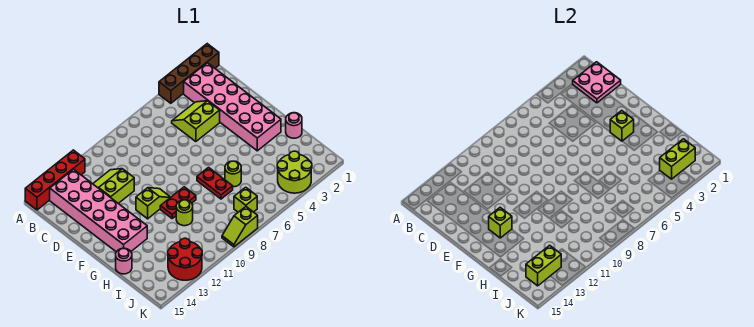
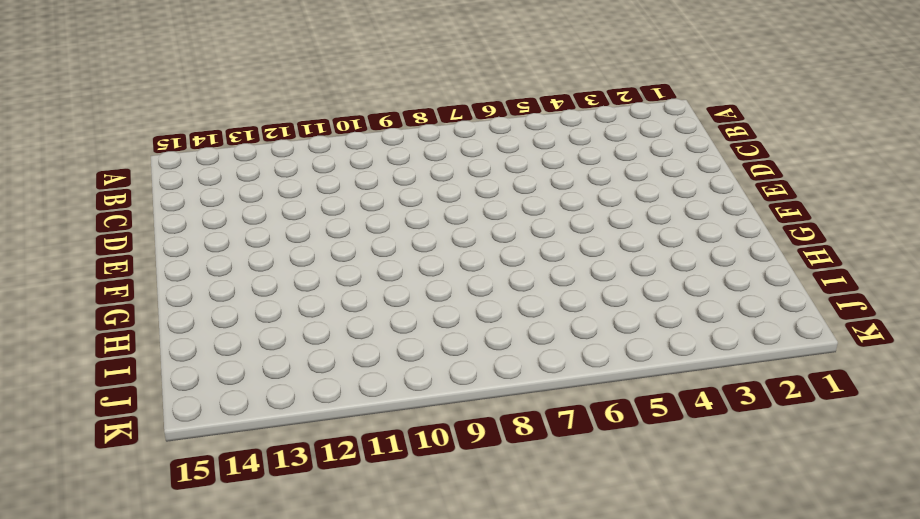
none -> brown brick A1:A4 level 1
none -> red brick A12:A15 level 1
none -> pink brick B2:G3 level 1

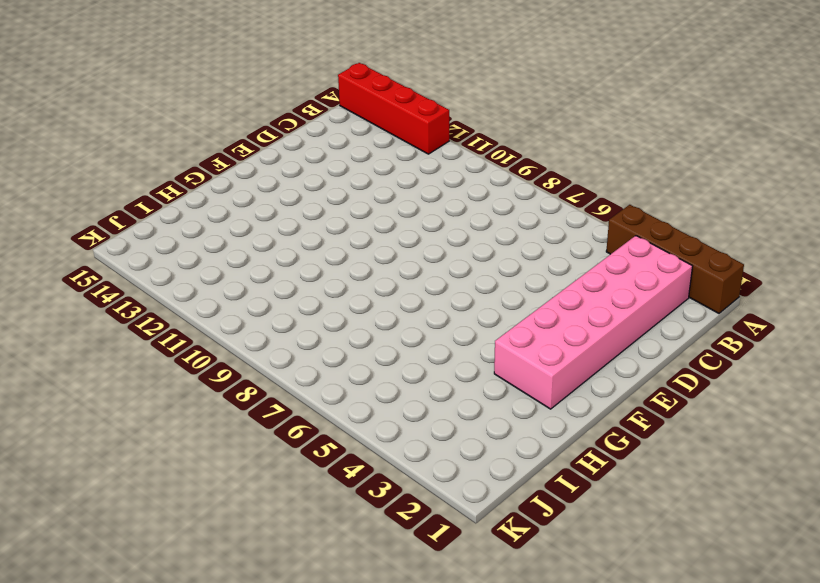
none -> pink brick B13:G14 level 1
none -> lime slope C4:D5 level 1 top D
none -> lime slope C11:D12 level 1 top D

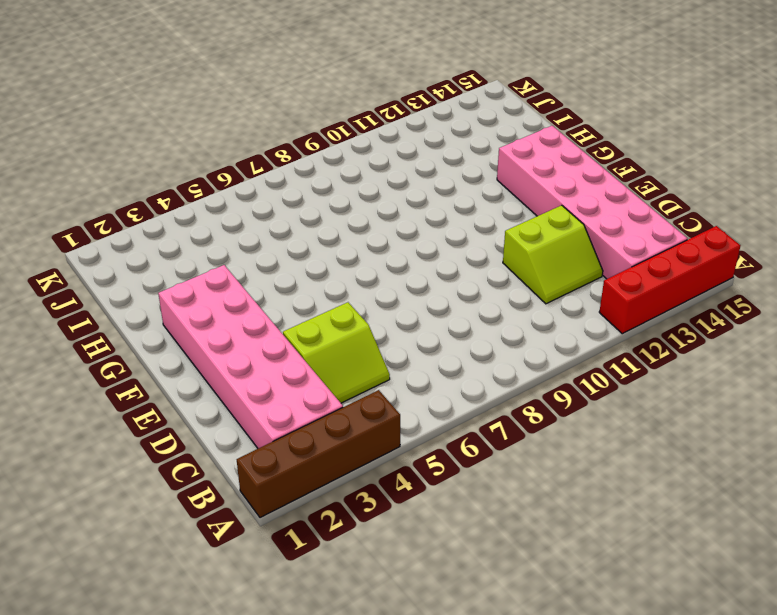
none -> lime slope F10:F11 level 1 top 11
none -> red plate G7:H7 level 1
none -> red plate G9:G10 level 1

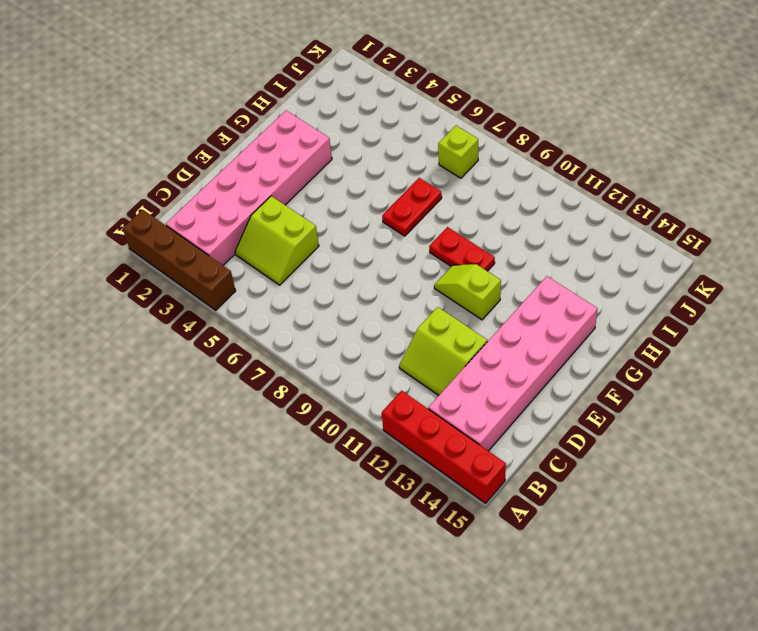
none -> pink round brick H1 level 1
none -> lime round brick H6 level 1
none -> lime round brick H10 level 1

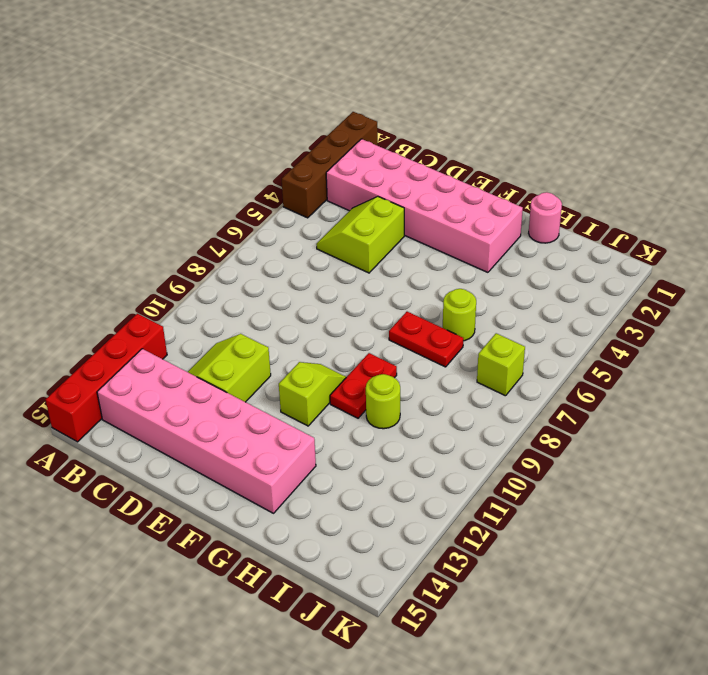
none -> pink round brick H15 level 1
none -> lime round brick J3:K4 level 1
none -> red round brick J12:K13 level 1

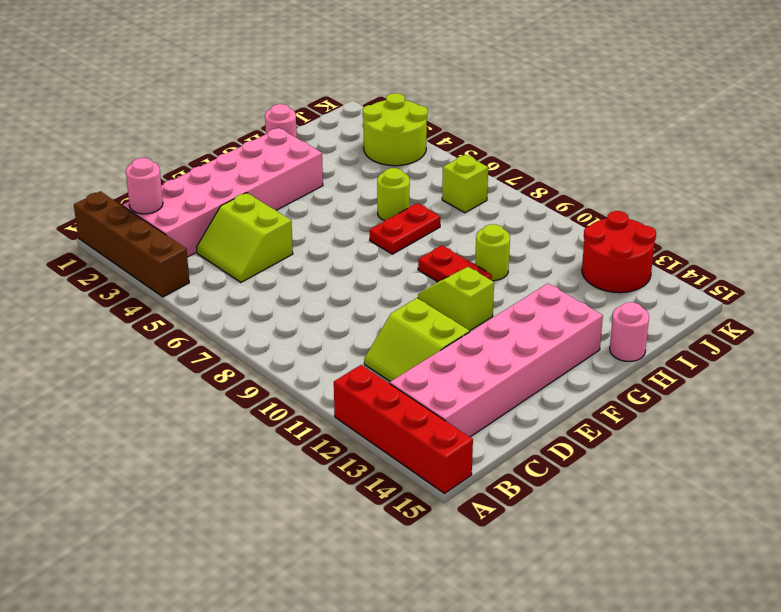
pink round brick B2 level 2 -> pink plate B1:C2 level 2
none -> lime slope K8:K9 level 1 top 8
none -> lime brick F3 level 2
none -> lime brick F13 level 2

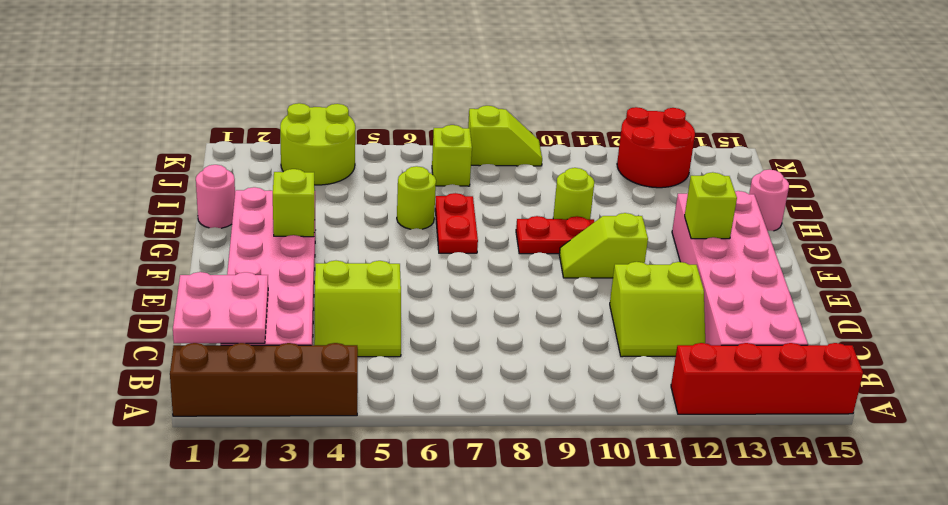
none -> lime brick J2:J3 level 2
none -> lime brick J13:J14 level 2

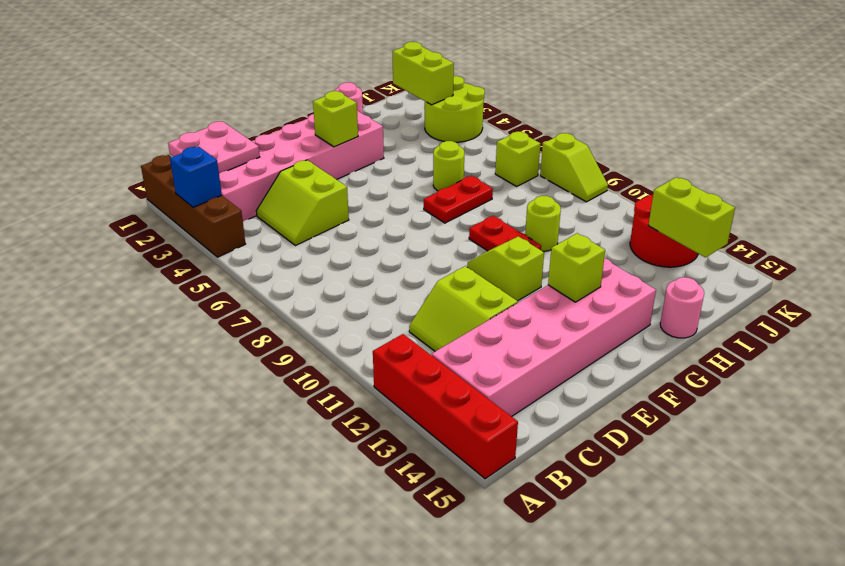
blue brick A3 level 2 -> none

